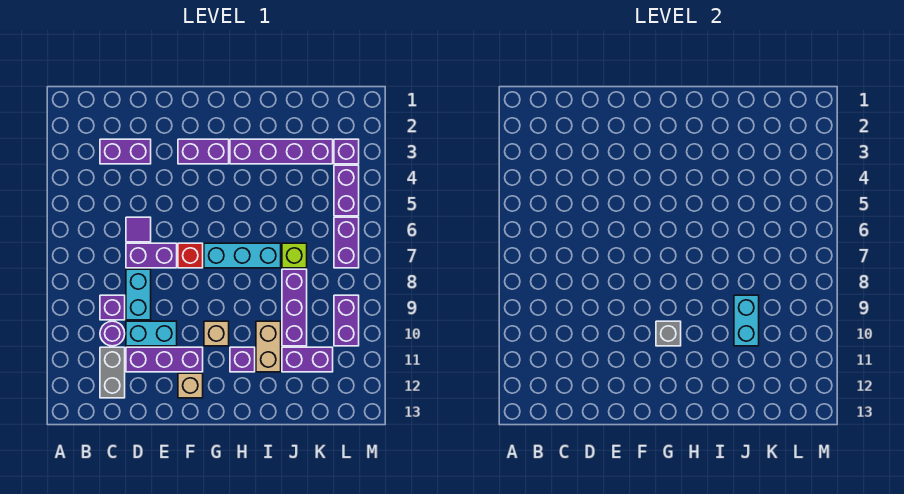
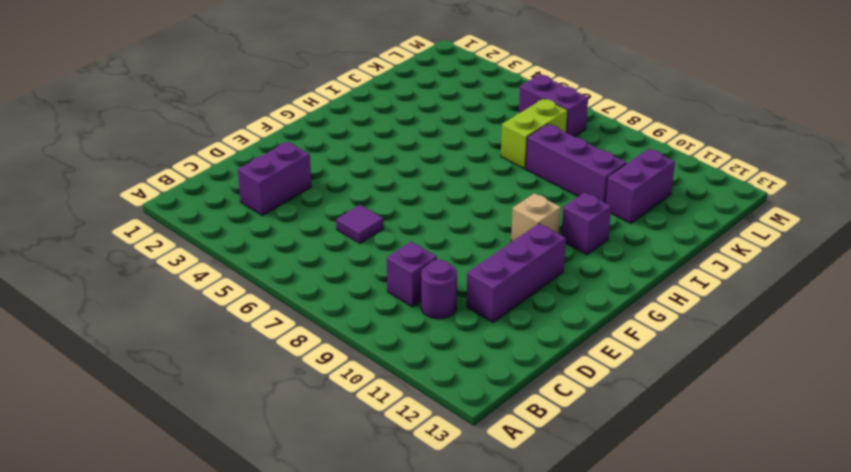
lime brick J7:K7 level 1 -> lime brick J7 level 1
none -> grey brick C11:C12 level 1
none -> purple brick D7:E7 level 1
none -> cyan brick D8:D9 level 1

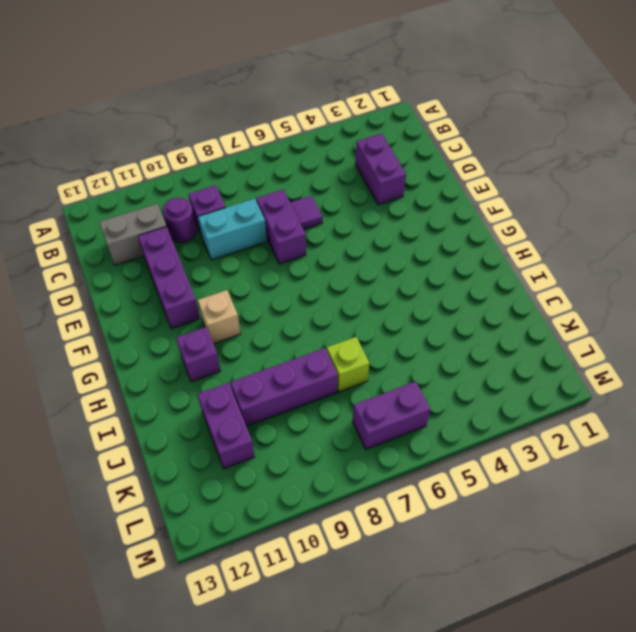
none -> cyan brick D10:E10 level 1
none -> purple brick F3:G3 level 1
none -> red brick F7 level 1

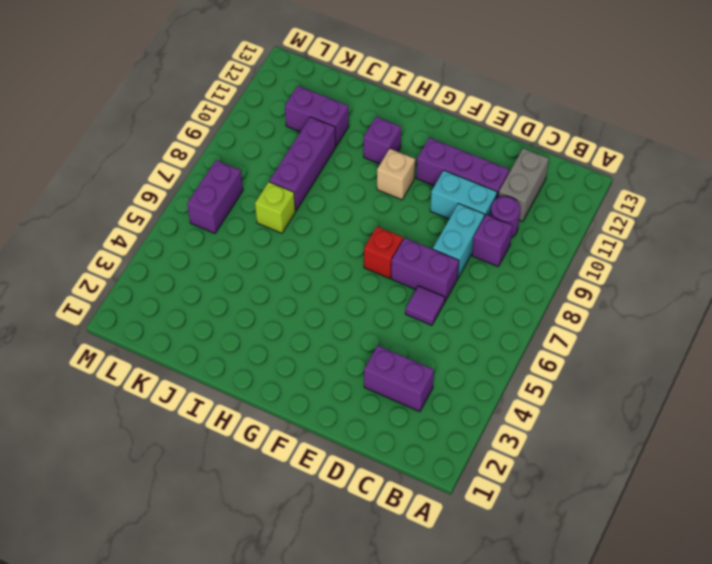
none -> purple brick F3:G3 level 1
none -> tan brick F12 level 1
none -> cyan brick G7:I7 level 1

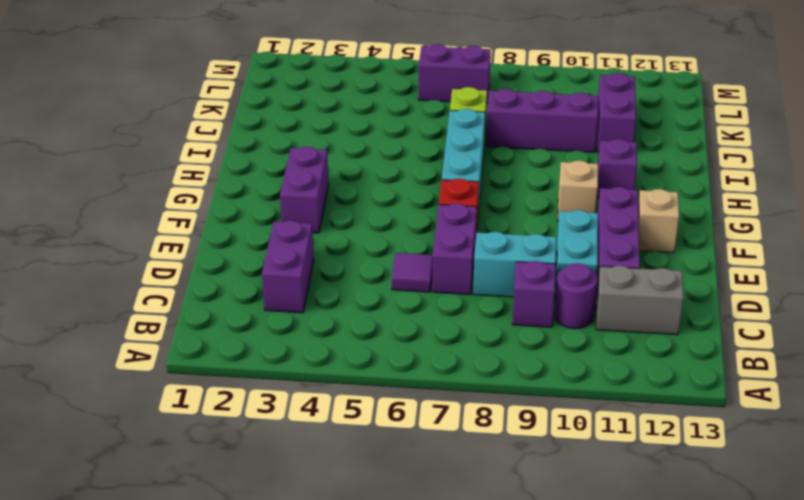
none -> purple brick H3:K3 level 1
none -> tan brick I10:I11 level 1
none -> purple brick L3 level 1

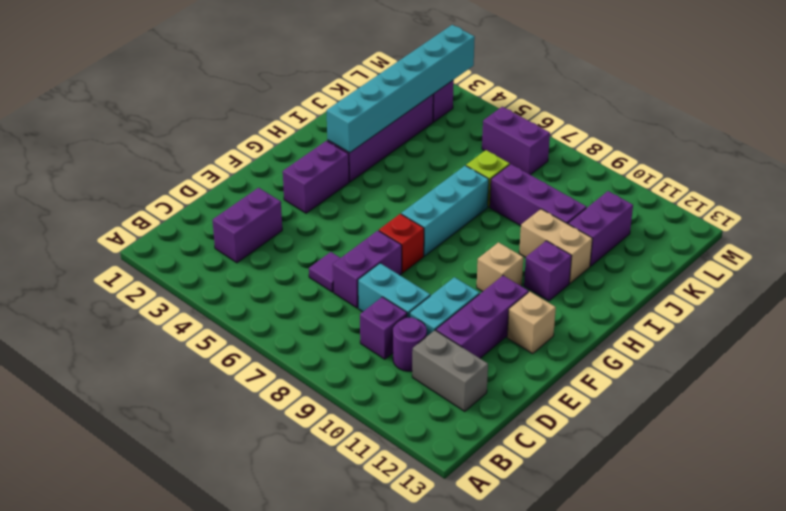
cyan brick H3:M3 level 2 -> none
none -> purple brick L4:L5 level 1
none -> purple brick L9:L10 level 1
none -> grey brick G10 level 2

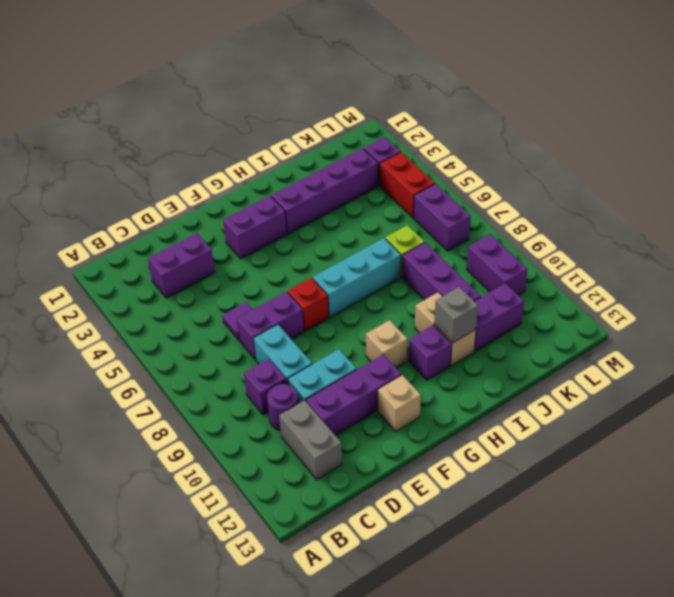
grey brick I11 level 2 -> grey brick G10 level 2
red brick L4:L5 level 1 -> purple brick L4:L5 level 1
none -> cyan brick J9:J10 level 2

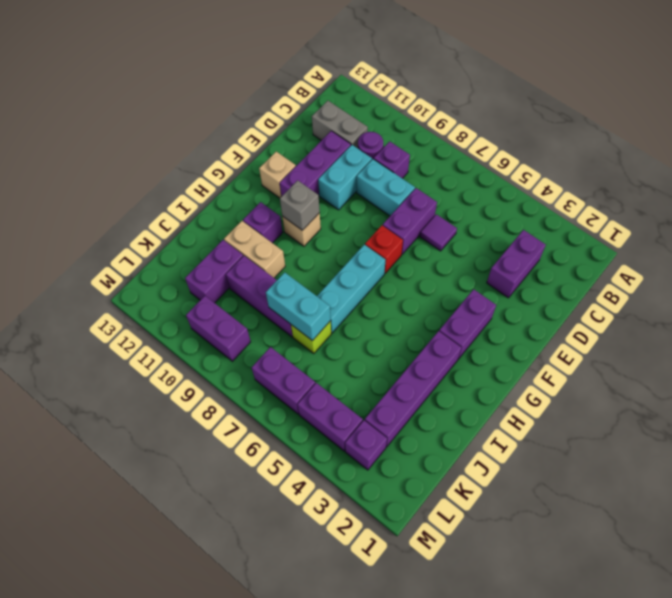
cyan brick J7:J8 level 2 -> cyan brick J9:J10 level 2

